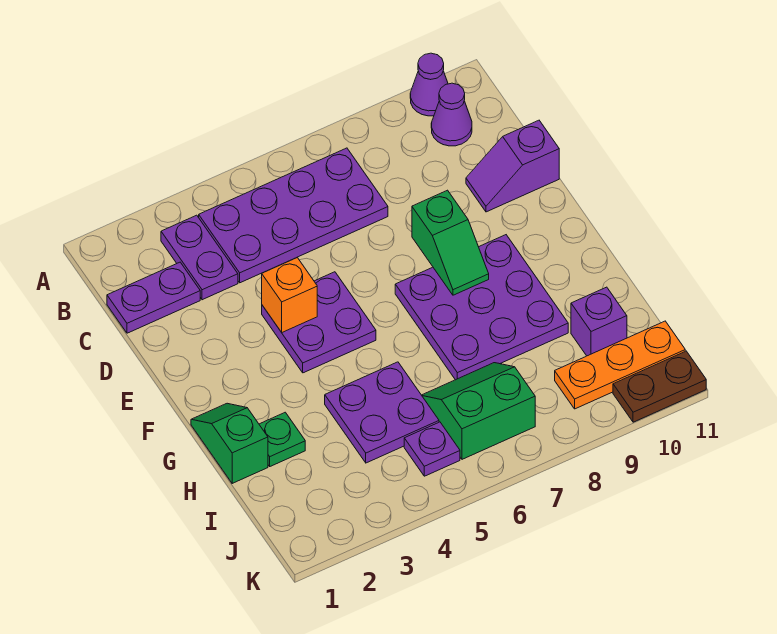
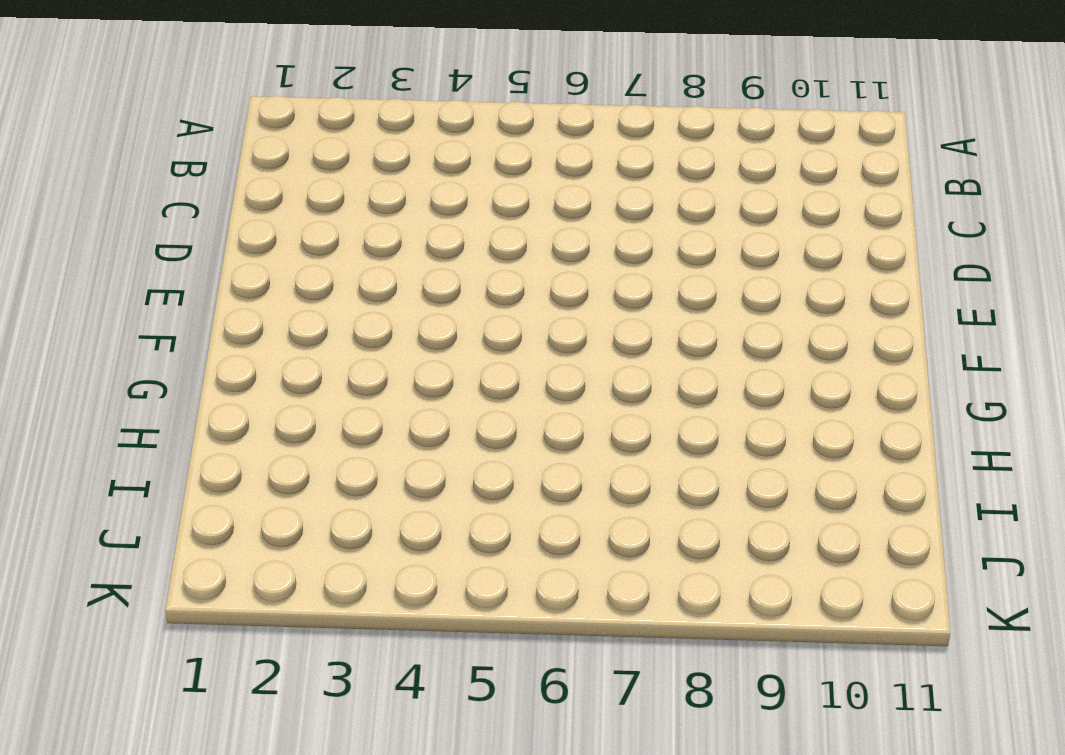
none -> purple cone A10 level 1
none -> purple plate B3:C3 level 1
none -> purple plate B4:C7 level 1

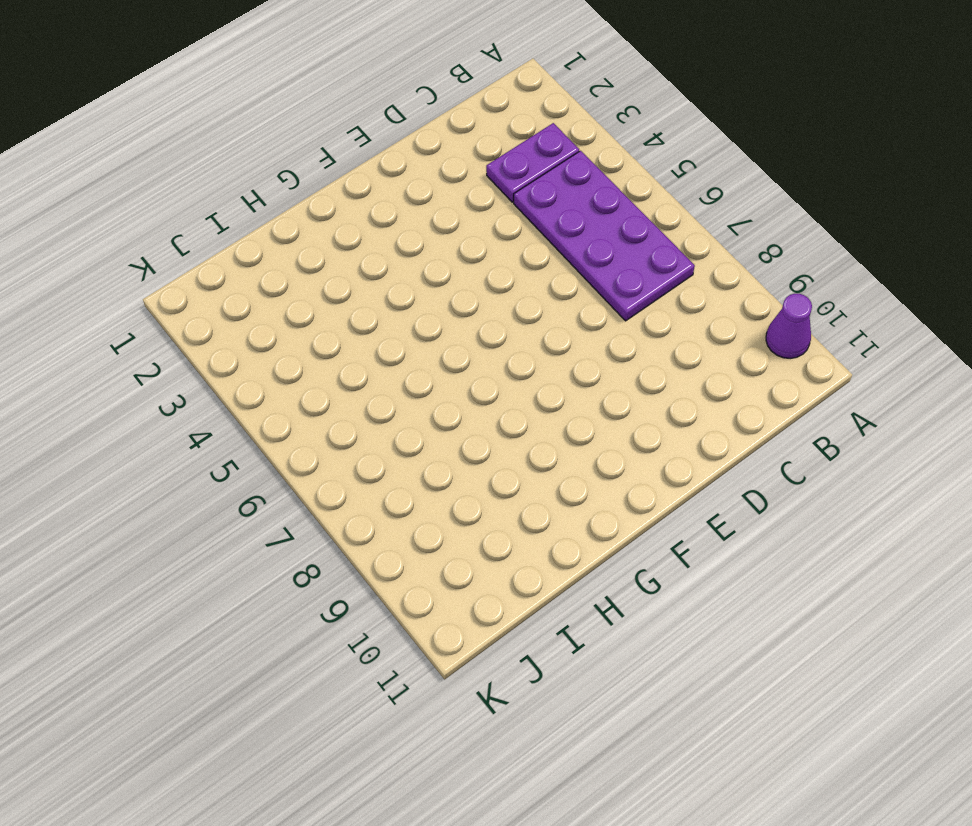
none -> purple cone B10 level 1
none -> purple plate C1:C2 level 1
none -> purple slope D10:D11 level 1 top 11

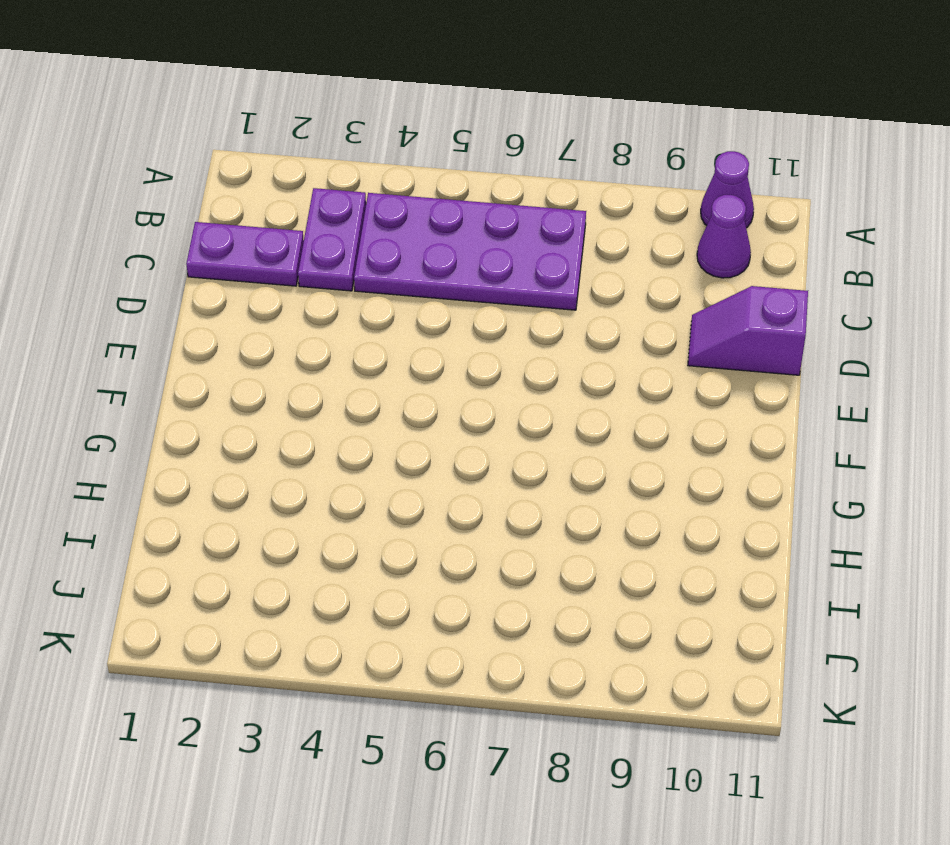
none -> purple plate E4:F5 level 1
none -> purple plate F7:H9 level 1
none -> green slope G1:H1 level 1 top H

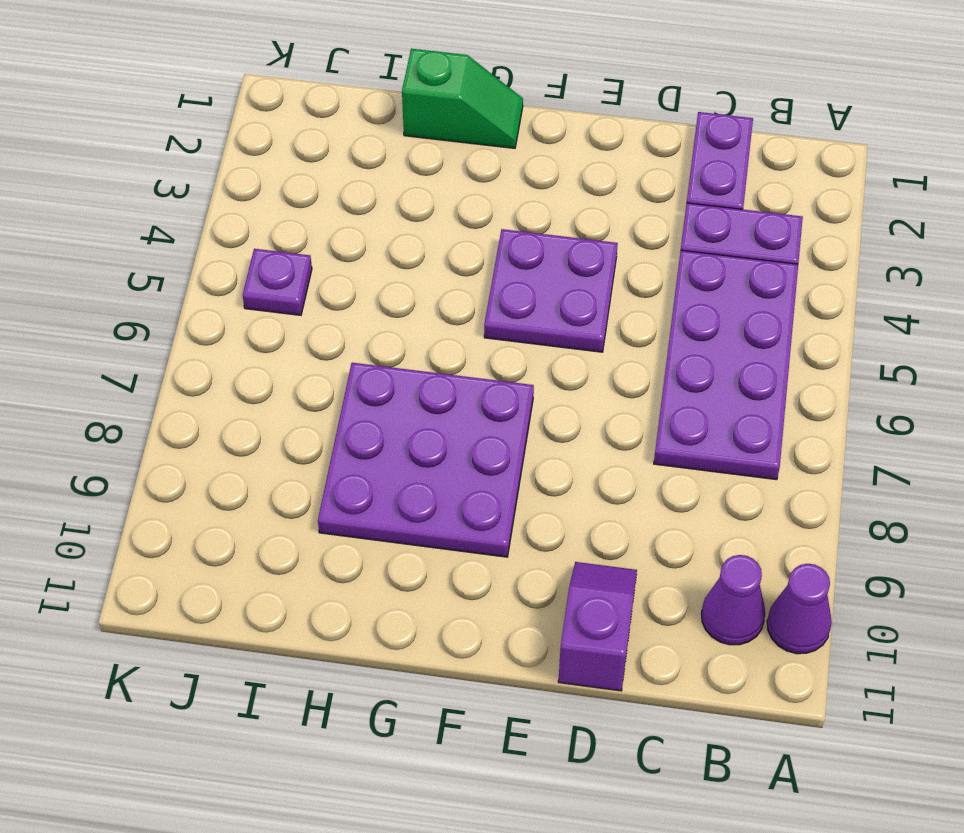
none -> green plate H2 level 1
none -> purple plate H4:I5 level 1
none -> green slope I6:J7 level 1 top J

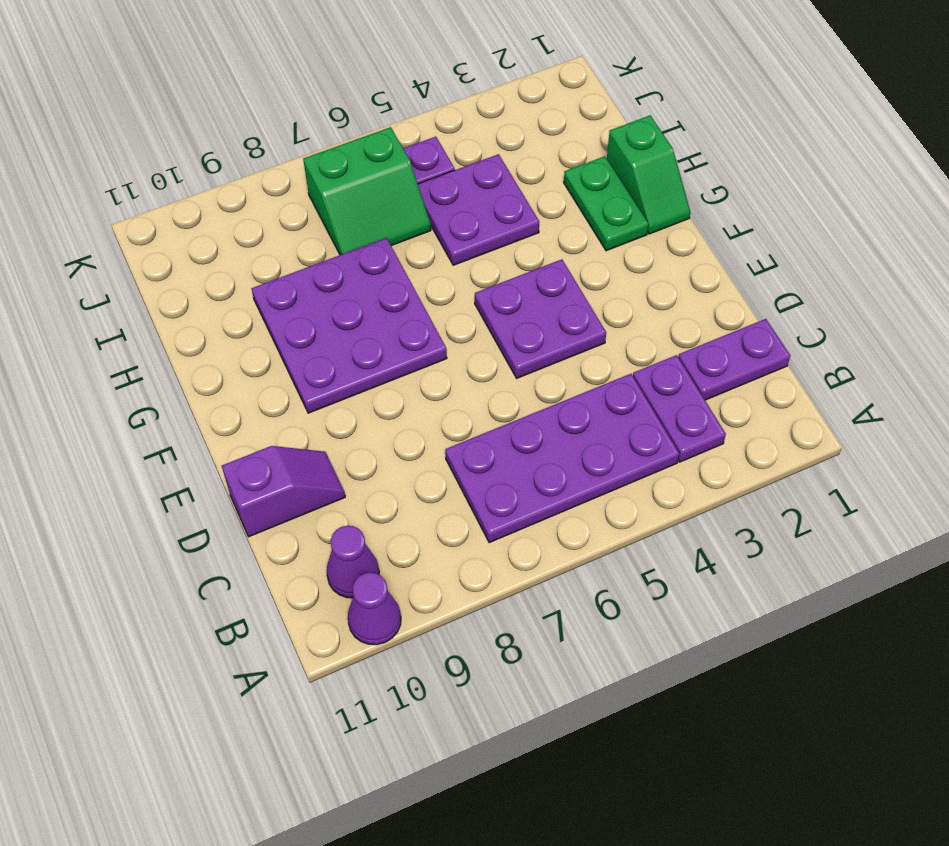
green plate G2:H2 level 1 -> green plate H2 level 1
none -> purple brick I10 level 1
none -> orange plate J9:J11 level 1
none -> brown plate K10:K11 level 1

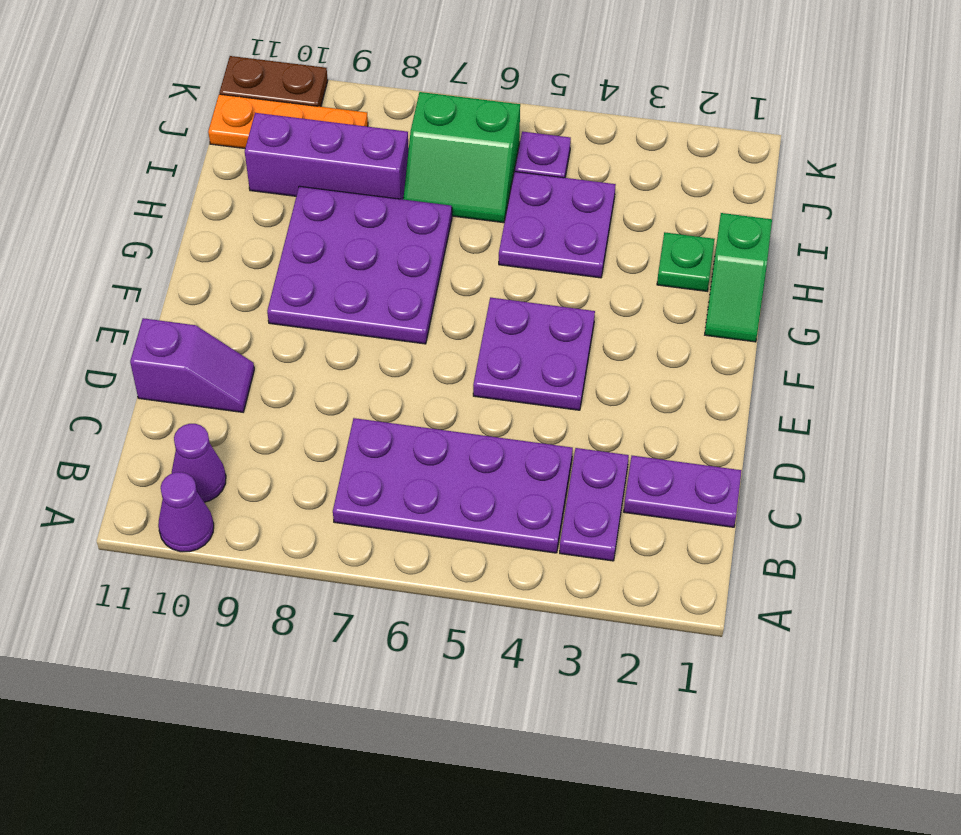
purple brick I8:I10 level 1 -> purple brick I10 level 1
none -> orange brick E4 level 2
none -> green slope E8:F8 level 2 top E

